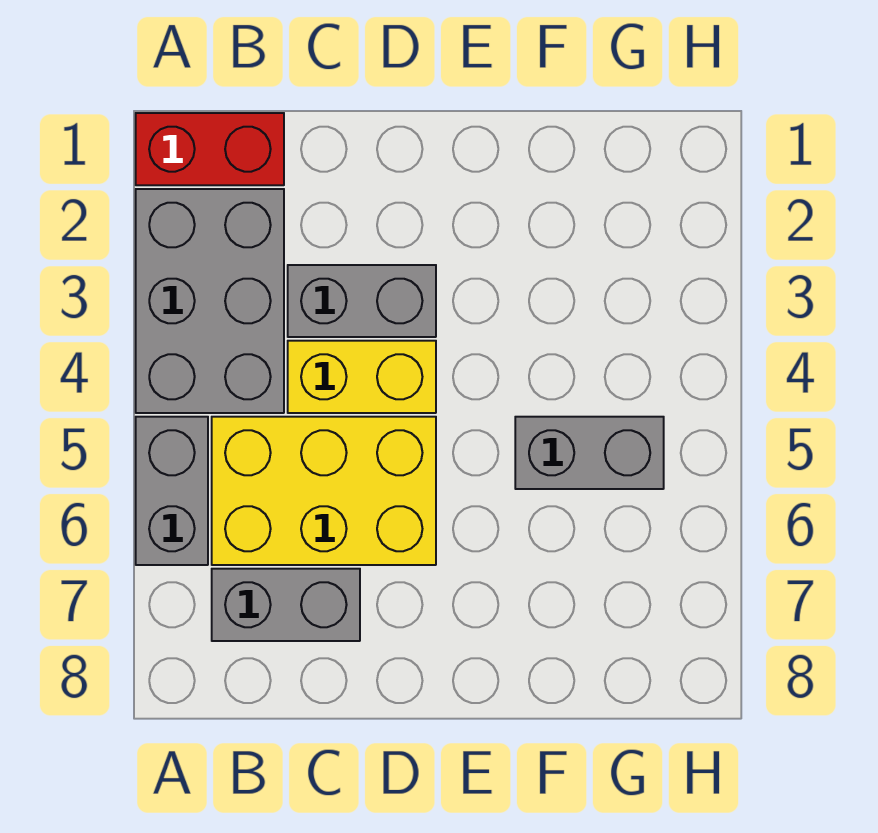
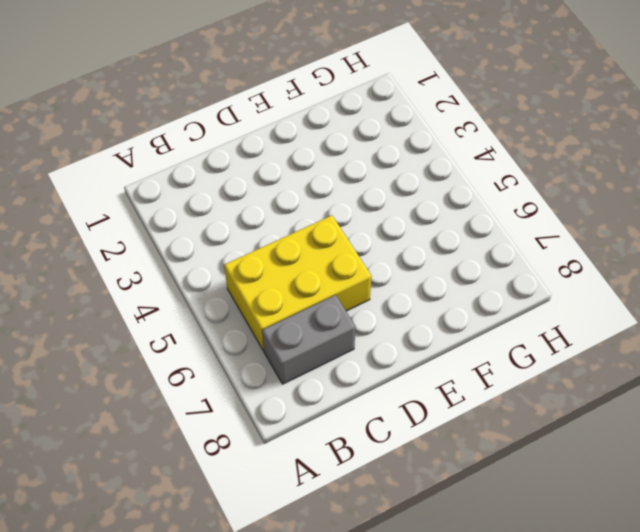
none -> red brick A1:B1 level 1
none -> grey brick A2:B4 level 1

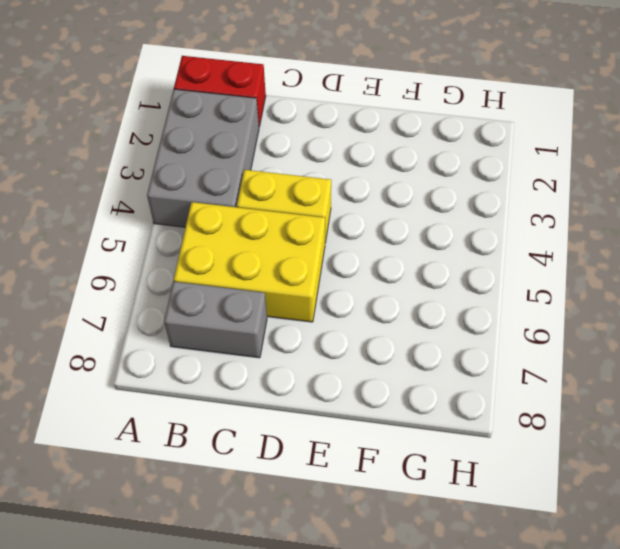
none -> grey brick A5:A6 level 1
none -> grey brick C3:D3 level 1

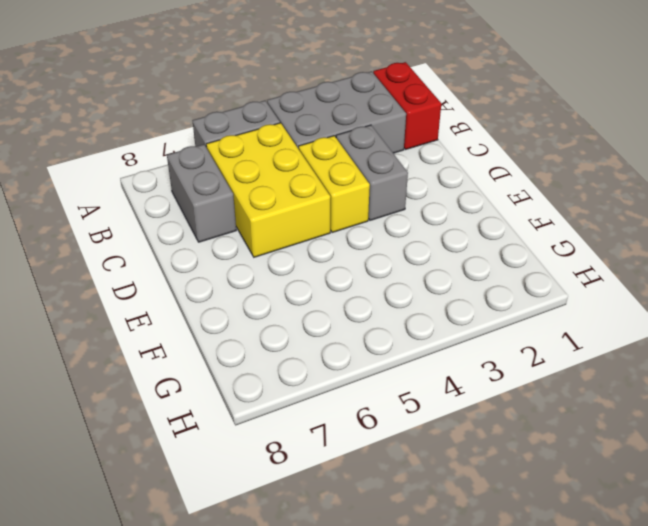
none -> grey brick F5:G5 level 1

